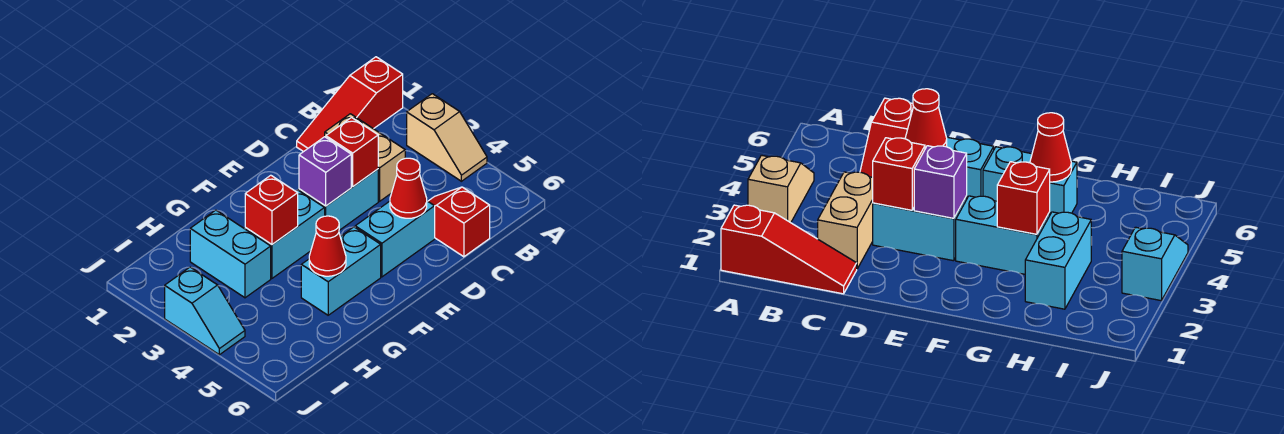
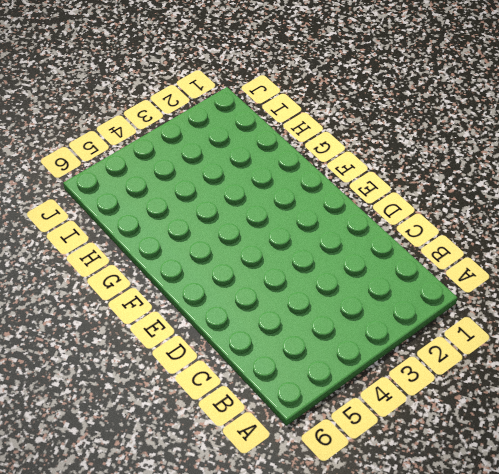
none -> red slope A1:C1 level 1 top A
none -> tan slope A3:A4 level 1 top 3
none -> tan brick C2:C3 level 1

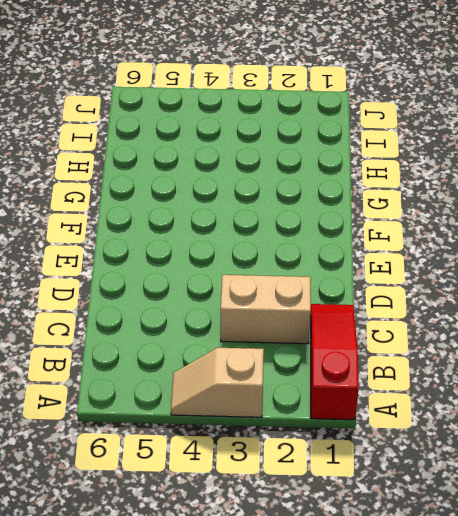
none -> red slope C5:C6 level 1 top 6
none -> cyan brick D3:E3 level 1
none -> cyan brick D5:E5 level 1

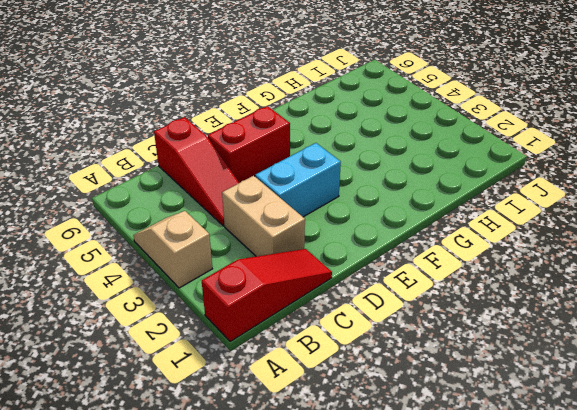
red slope C4:C6 level 1 top 6 -> red slope C5:C6 level 1 top 6
red brick D5:E5 level 1 -> cyan brick D5:E5 level 1
none -> cyan brick F3:G3 level 1
none -> cyan brick F5:G5 level 1
none -> cyan brick H2:H3 level 1

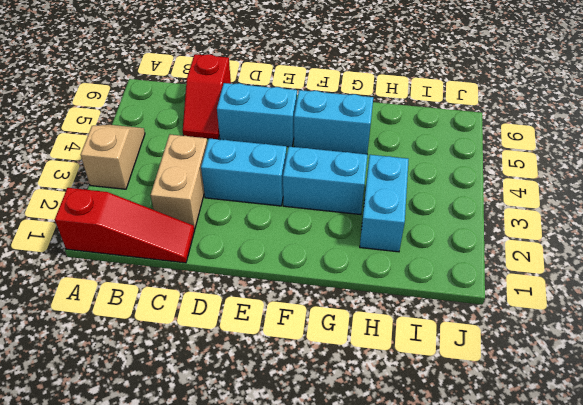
none -> cyan slope J3:J4 level 1 top 3
none -> red brick D3 level 2
none -> red cone D5 level 2

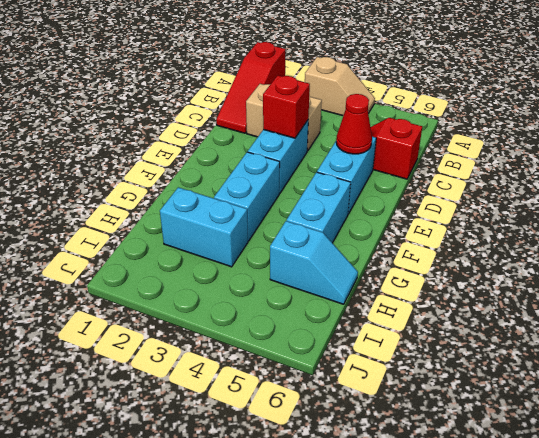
cyan slope H5:H6 level 1 top 5 -> cyan slope J3:J4 level 1 top 3
none -> purple brick E3 level 2
none -> red brick G3 level 2
none -> red cone G5 level 2

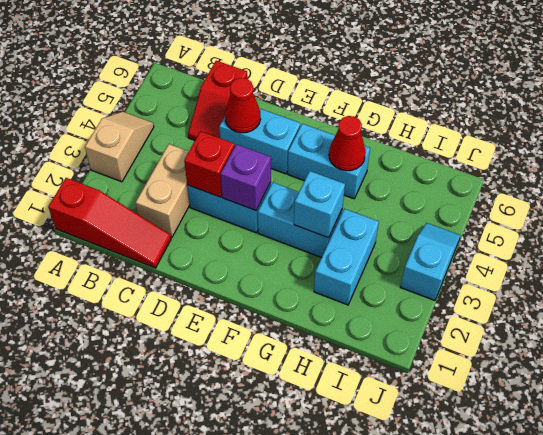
cyan brick G3 level 2 -> red brick G3 level 2

